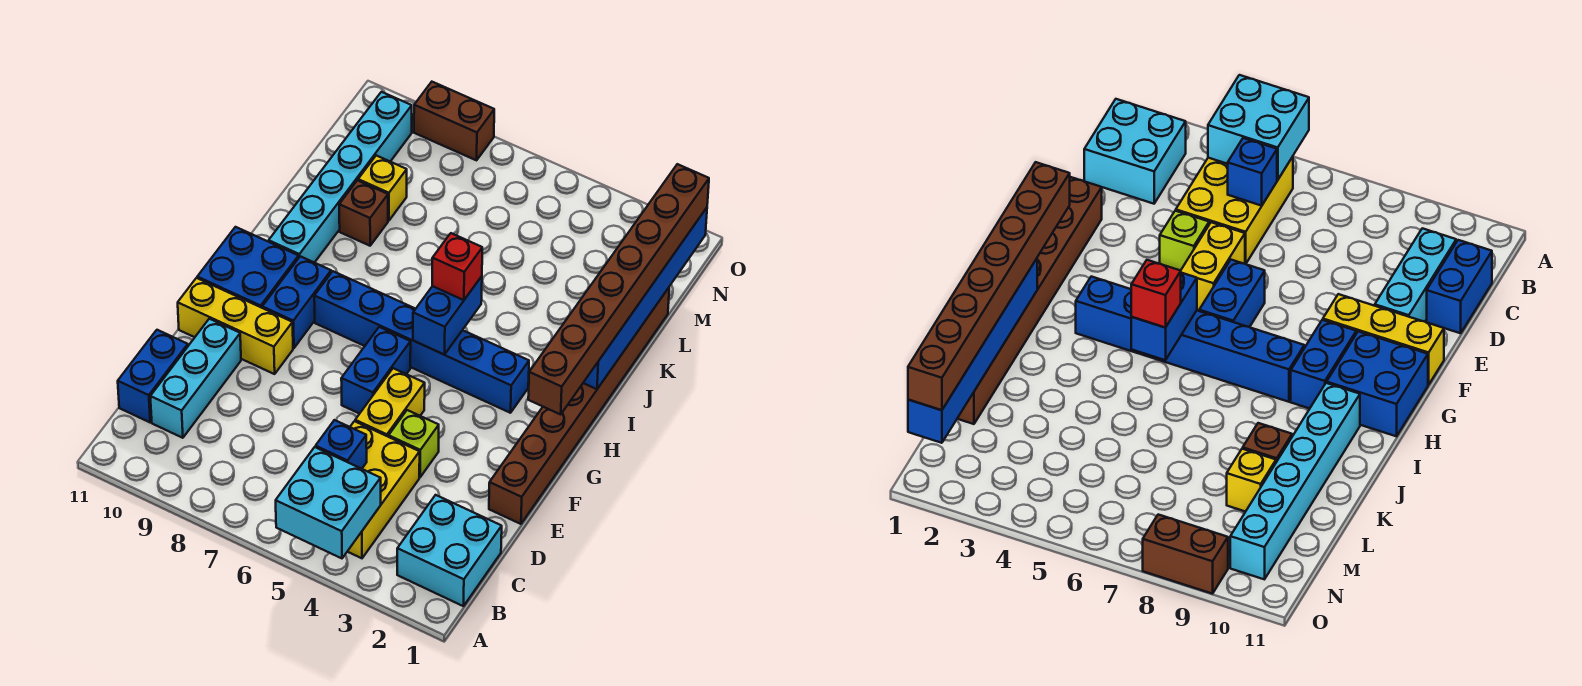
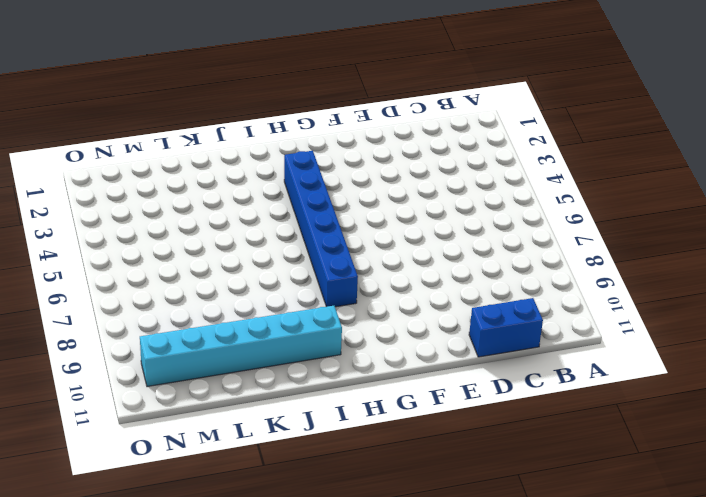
none -> cyan brick B1:C2 level 1
none -> yellow brick B4:D5 level 1
none -> cyan brick C10:E10 level 1

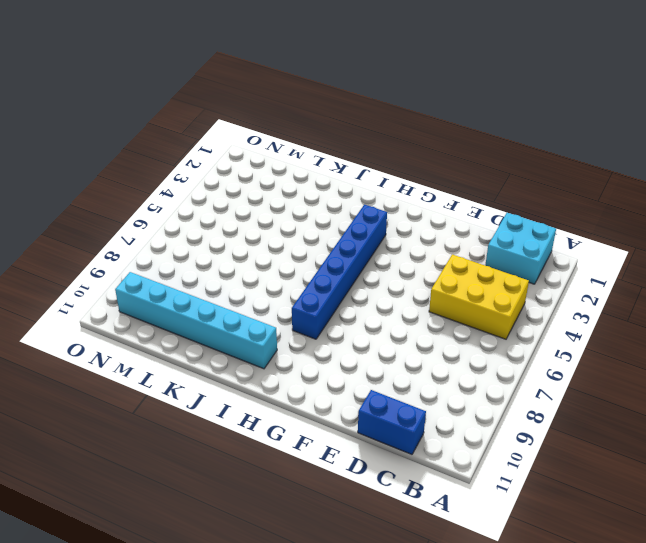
none -> cyan brick C10:E10 level 1
none -> brown brick E1:L1 level 1
none -> lime brick E4 level 1

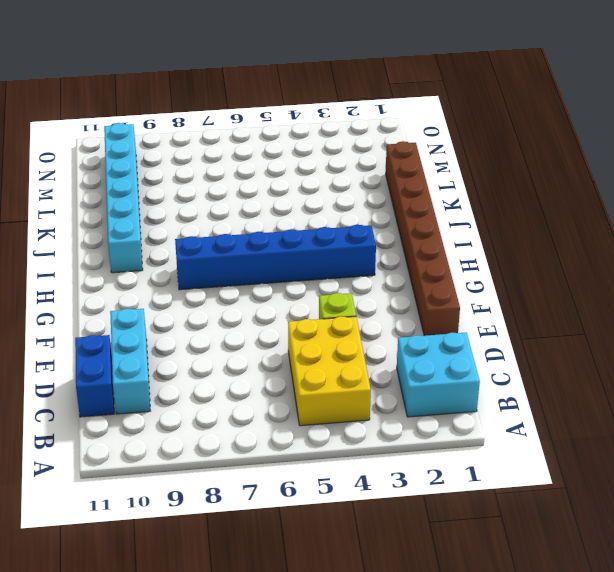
none -> yellow brick E5:F5 level 1
none -> blue brick F6:G6 level 1
none -> yellow brick F9:F11 level 1

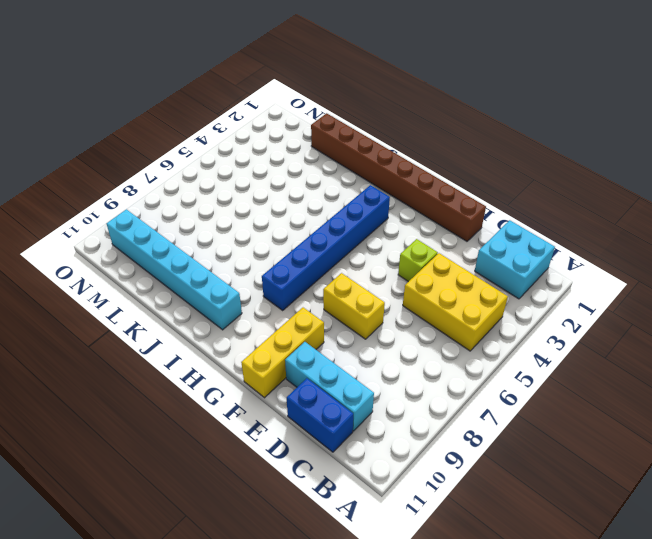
yellow brick E7:F7 level 1 -> yellow brick E5:F5 level 1
none -> blue brick F6:G6 level 1
none -> blue brick G9:H9 level 1
none -> blue brick G10:H11 level 1

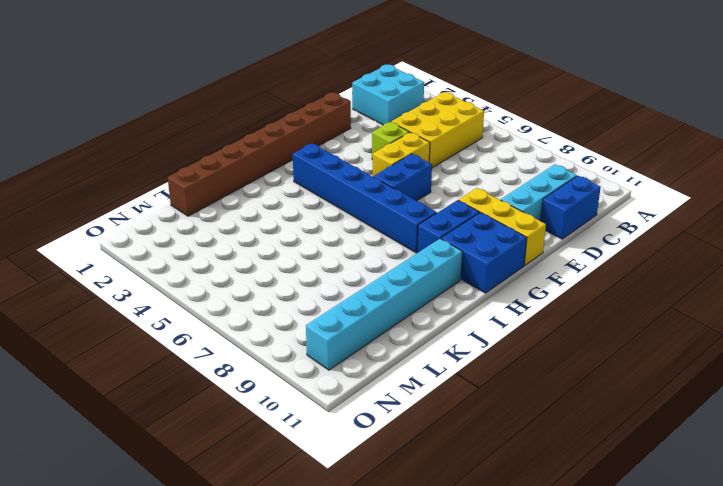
none -> brown brick K9 level 1
none -> yellow brick L9 level 1
none -> brown brick O8:O9 level 1

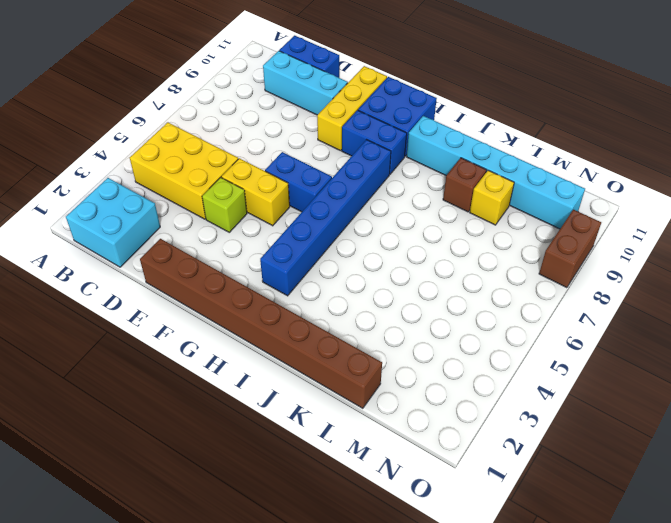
none -> cyan brick A4:B5 level 2
none -> blue brick C5 level 2
none -> blue brick H5:I5 level 2

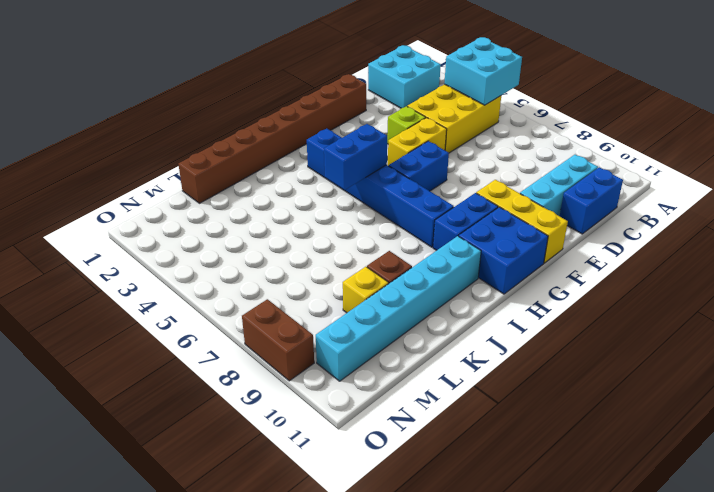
none -> blue brick C5 level 2
none -> blue brick I1:N1 level 2
none -> brown brick G1:N1 level 3

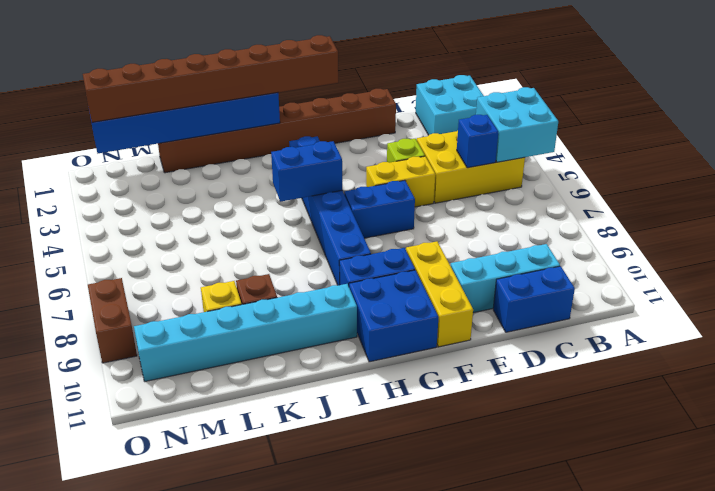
none -> red brick I5 level 3

